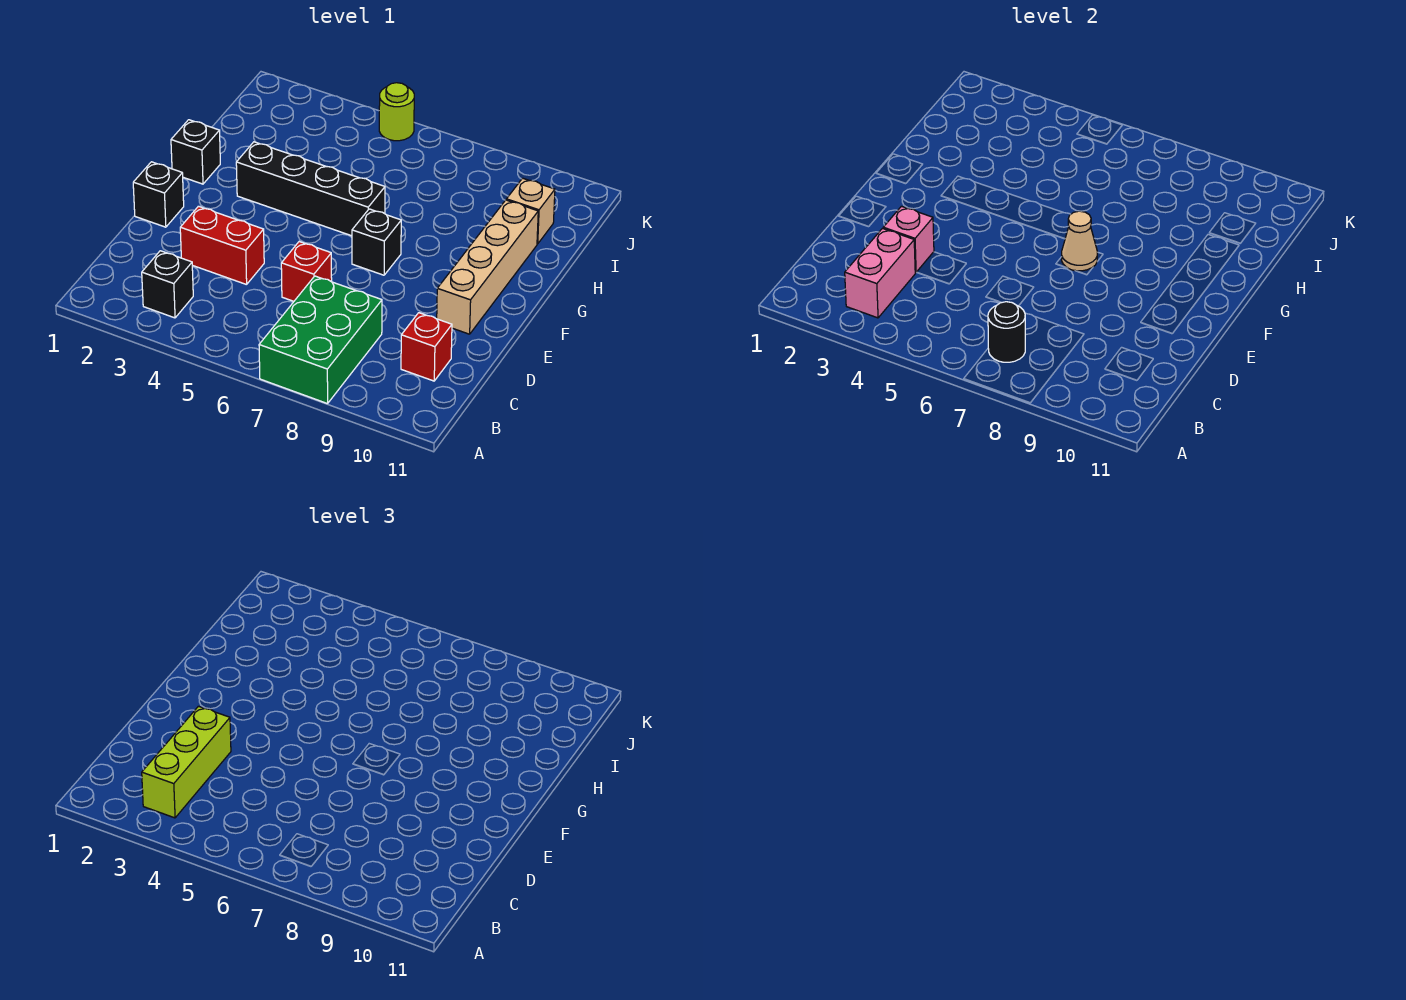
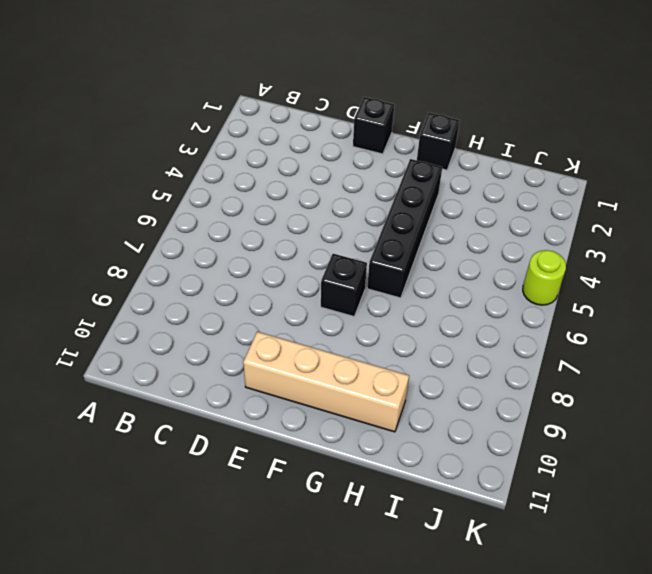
none -> green brick A7:C8 level 1
none -> black brick B3 level 1
none -> red brick C10 level 1

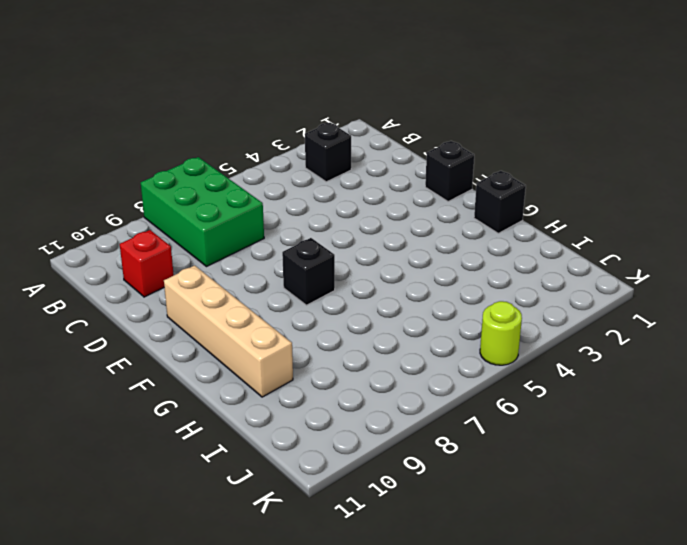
none -> red brick D3:D4 level 1
none -> red brick D6 level 1
none -> black brick G3:G6 level 1

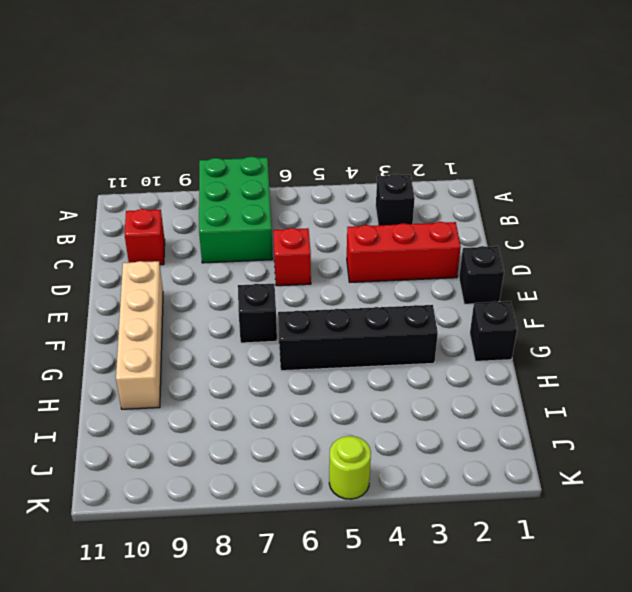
red brick D2:D4 level 1 -> red brick D3:D4 level 1
none -> tan brick I10 level 1
none -> pink brick B3:C3 level 2
none -> black round brick B7 level 2

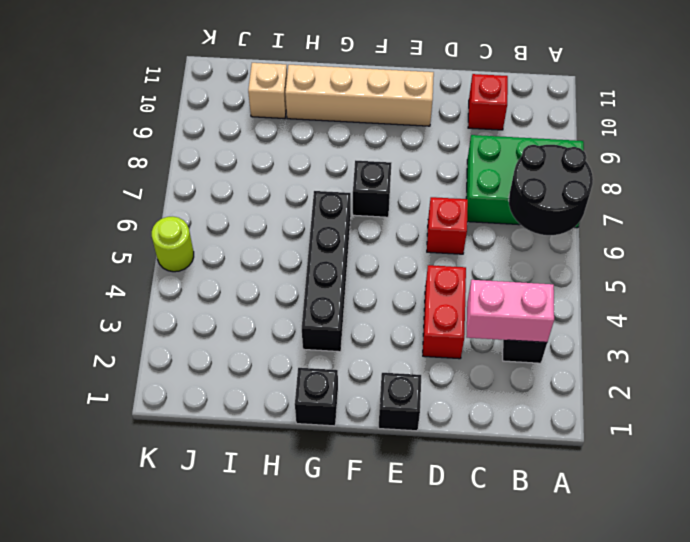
black round brick A6:B7 level 2 -> black round brick B7 level 2
none -> pink brick D3 level 2
none -> tan cone F7 level 2
none -> lime brick B3:D3 level 3

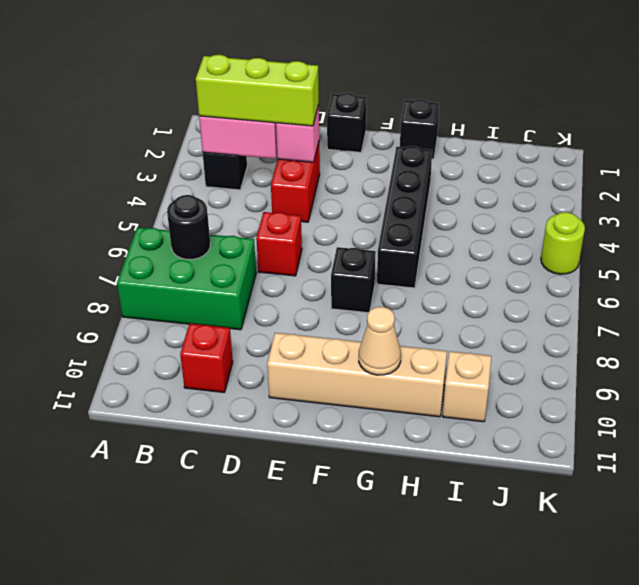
tan cone G10 level 2 -> tan cone F7 level 2

